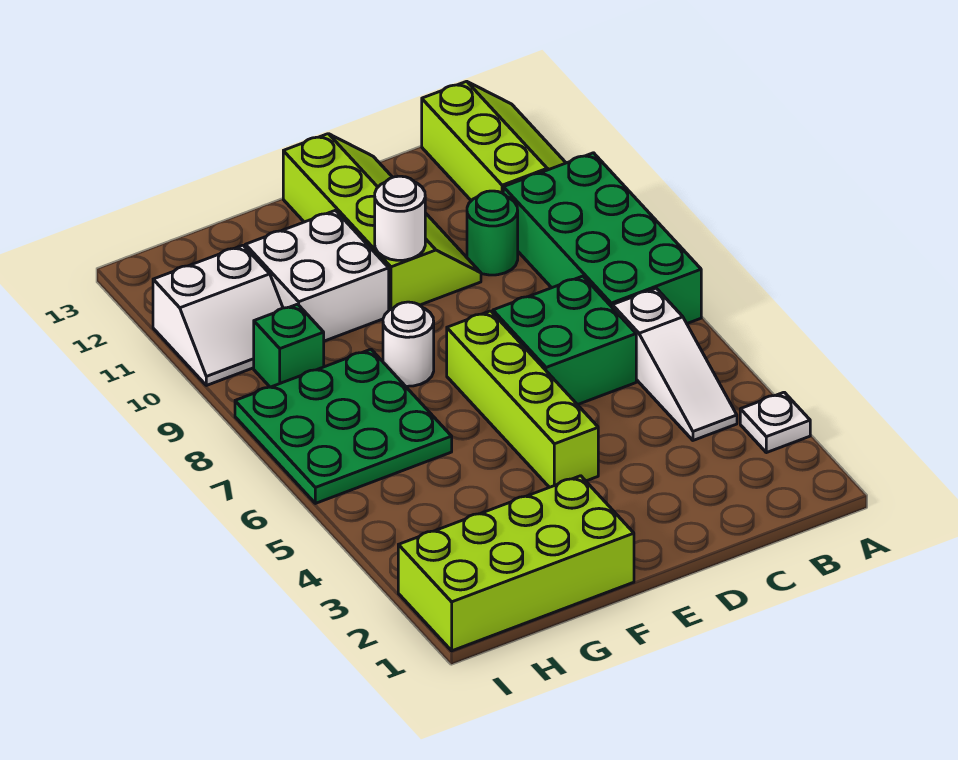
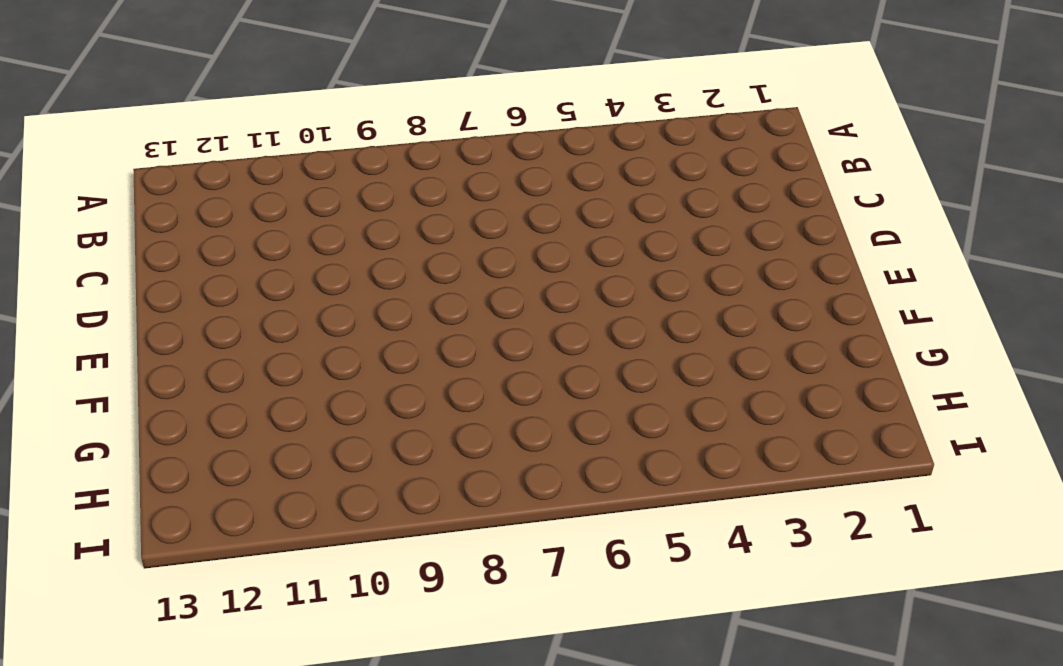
none -> white plate A3 level 1
none -> green brick A7:B10 level 1
none -> lime slope A11:B13 level 1 top B

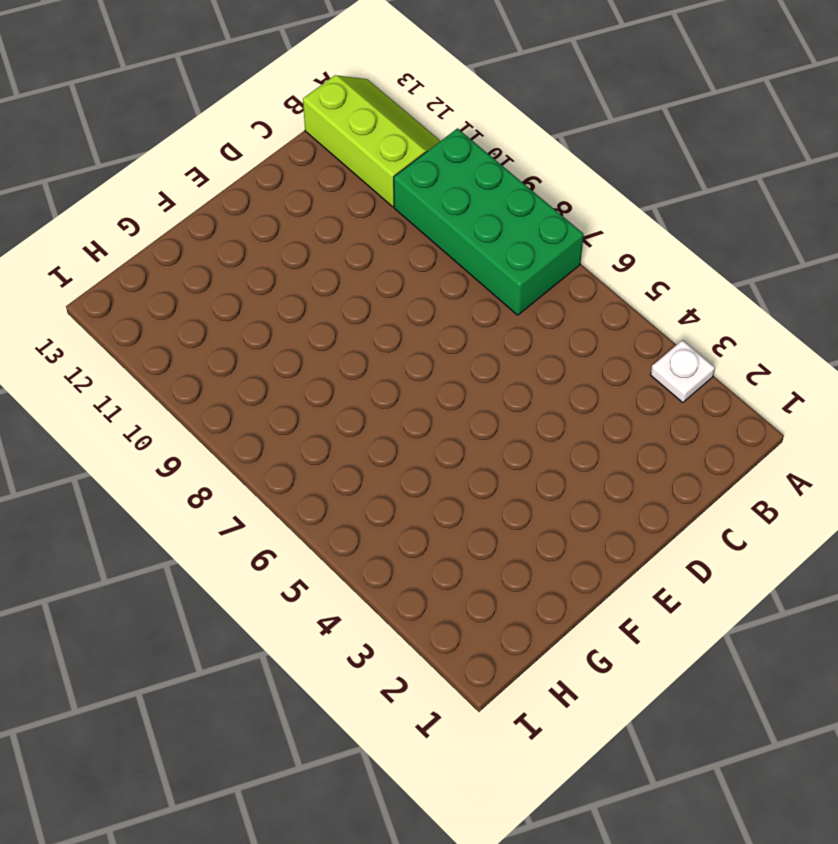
none -> white slope B4:B6 level 1 top 6
none -> green brick C6:D7 level 1
none -> green round brick C10 level 1

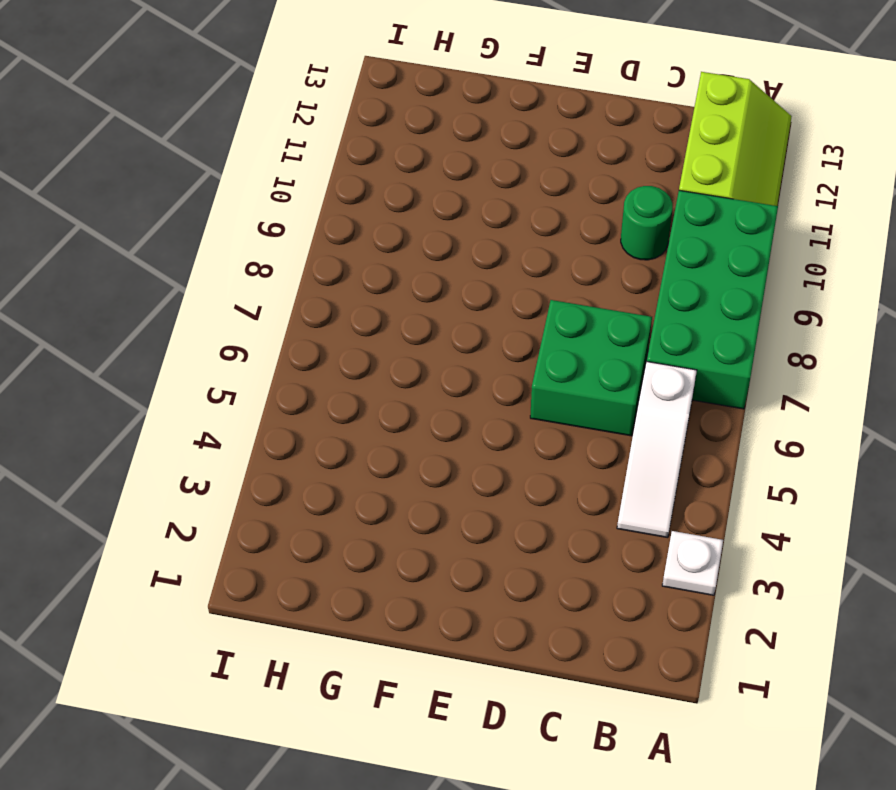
none -> lime slope D10:E13 level 1 top E
none -> lime brick E4:E7 level 1
none -> lime brick F1:I2 level 1

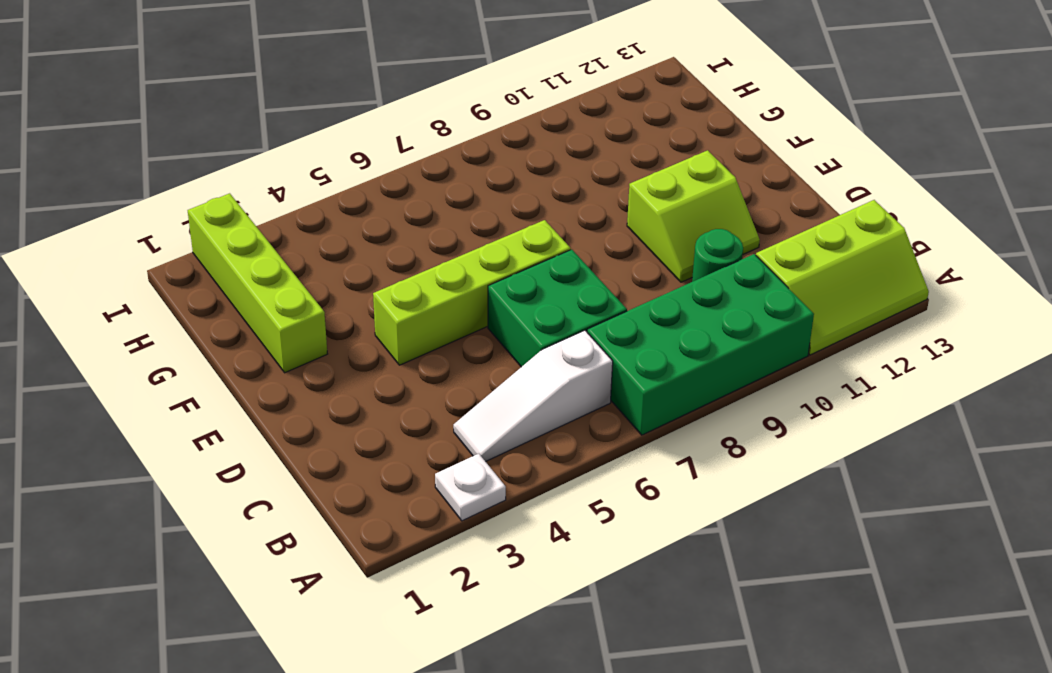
lime slope D10:E11 level 1 top E -> lime slope D10:E13 level 1 top E
lime brick F2:I2 level 1 -> lime brick F1:I2 level 1
none -> white round brick F8 level 1
none -> white brick F10:G11 level 1
none -> green plate G6:I8 level 1

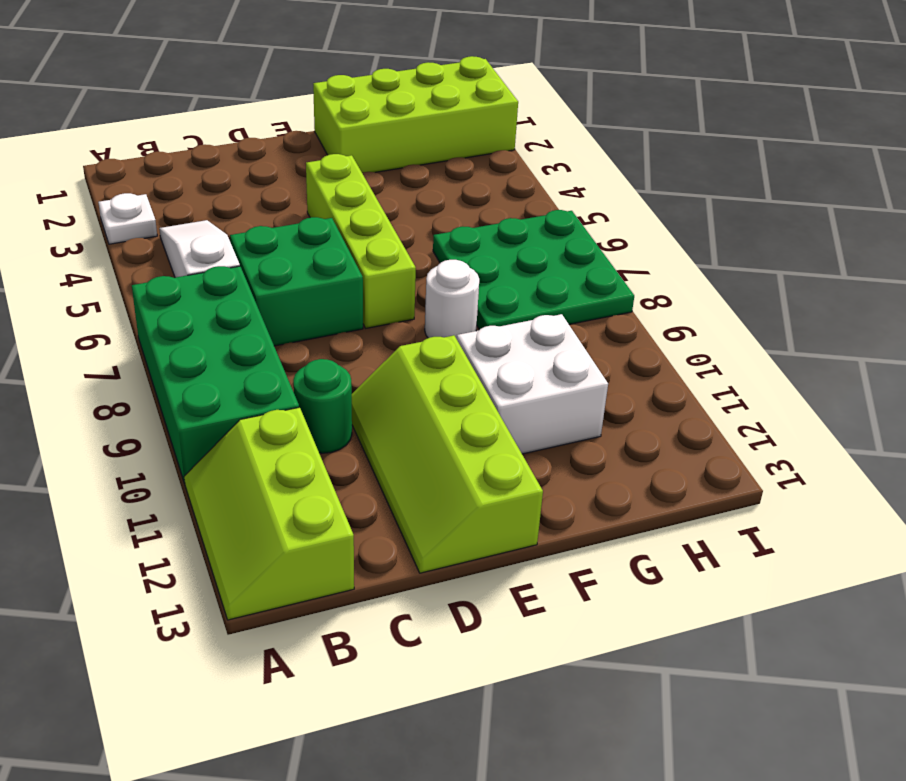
none -> green brick H9 level 1
none -> white slope H10:I11 level 1 top 11
none -> white round brick E10 level 2

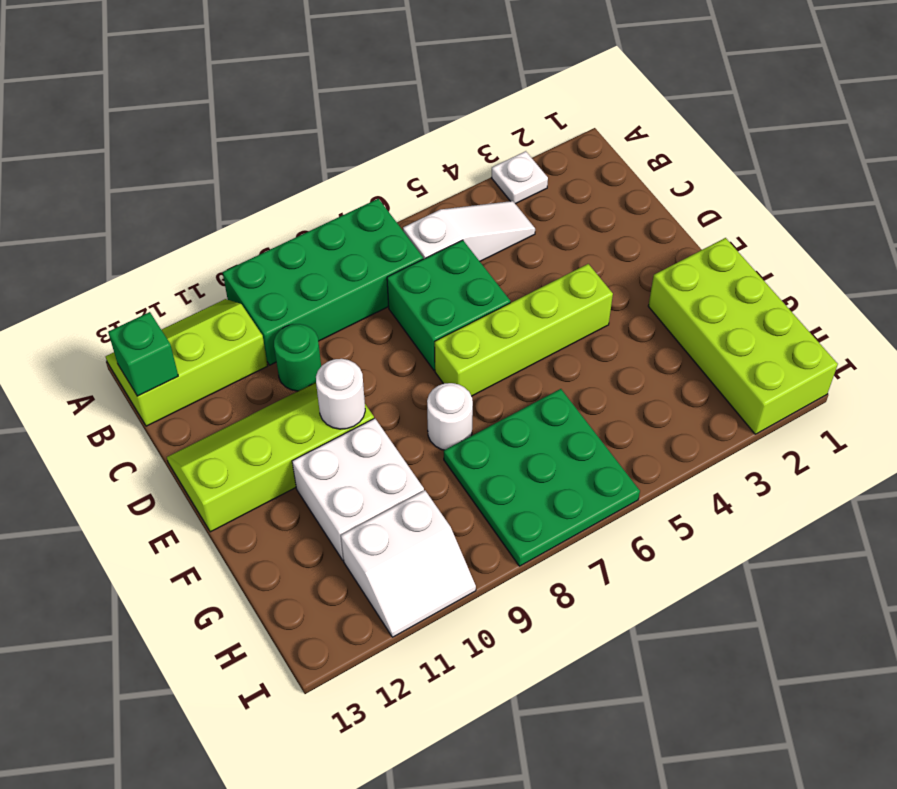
green brick B13 level 2 -> green brick H9 level 1
white slope H10:I11 level 1 top H -> white slope H10:I11 level 1 top 11

